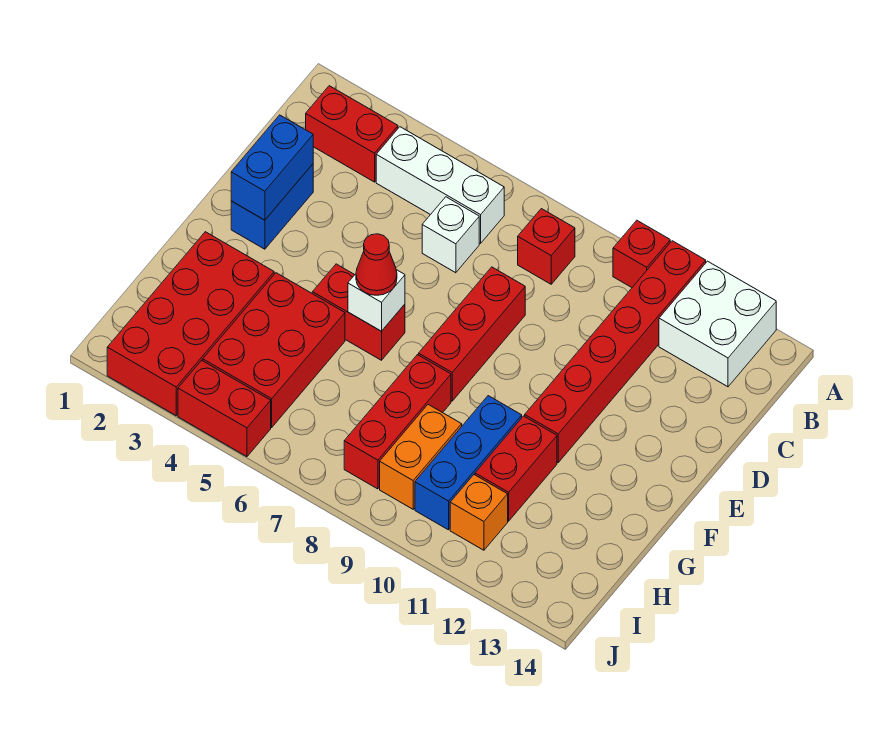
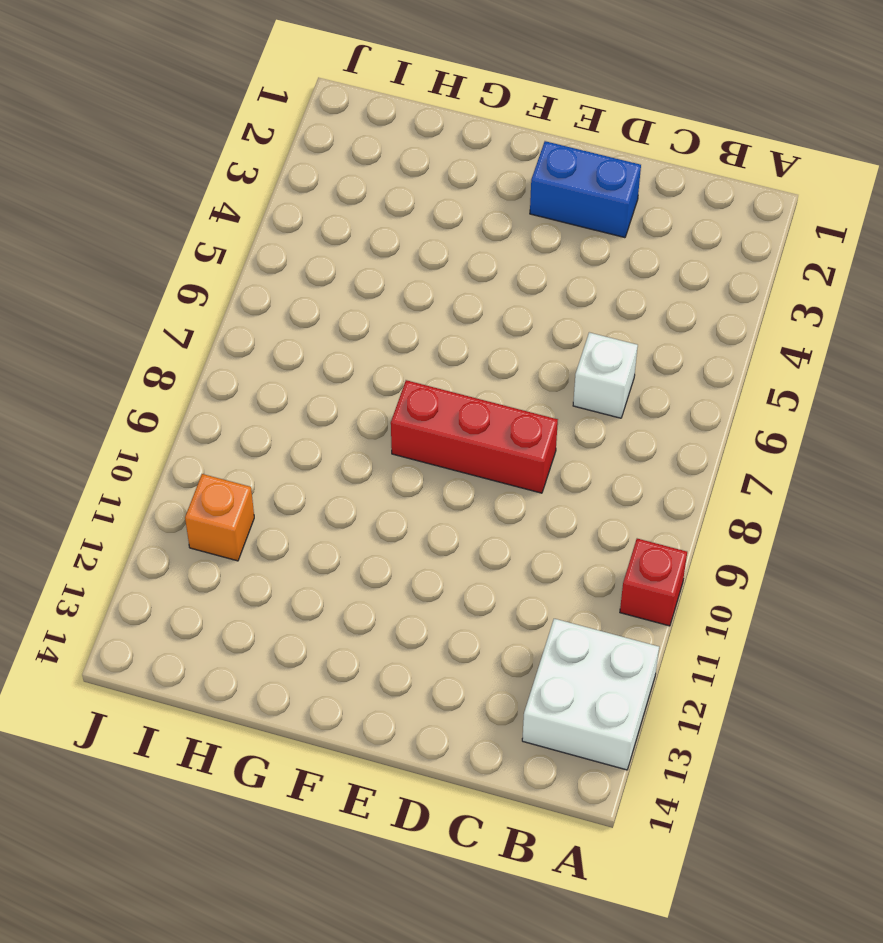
none -> red brick A11:F11 level 1
none -> red brick B2:B3 level 1
none -> white brick B4:B6 level 1

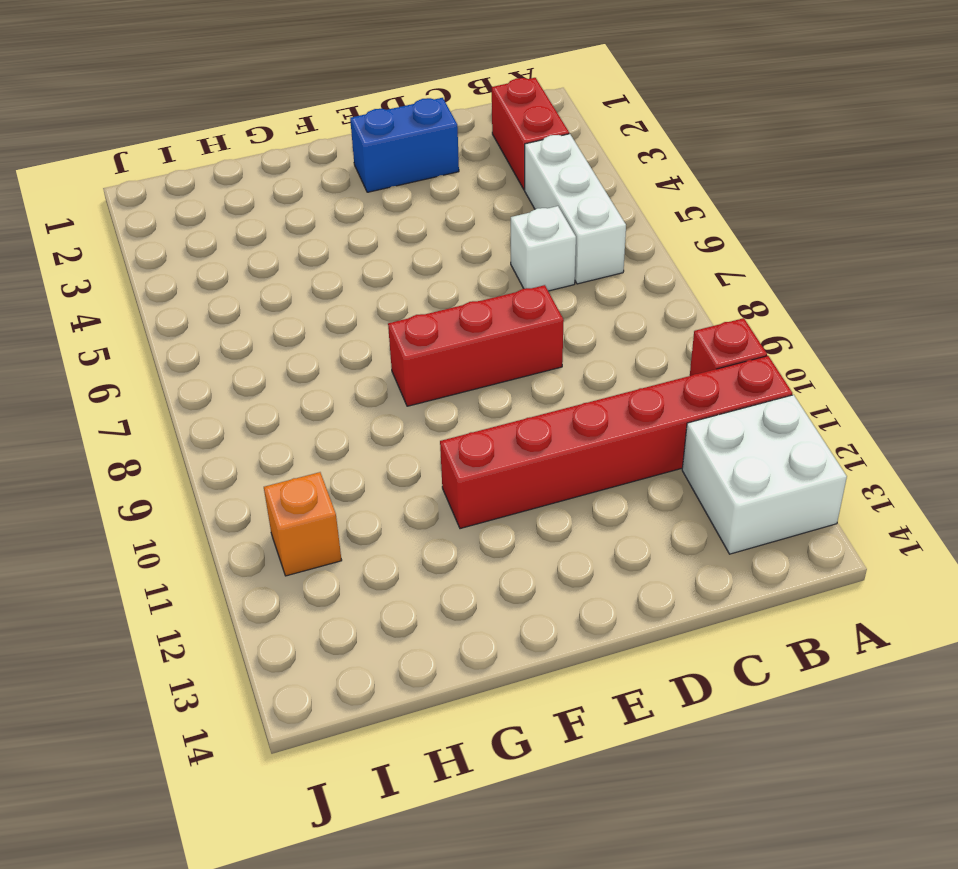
none -> red brick B8 level 1
none -> red brick F5:F6 level 1
none -> red brick G2:J3 level 1

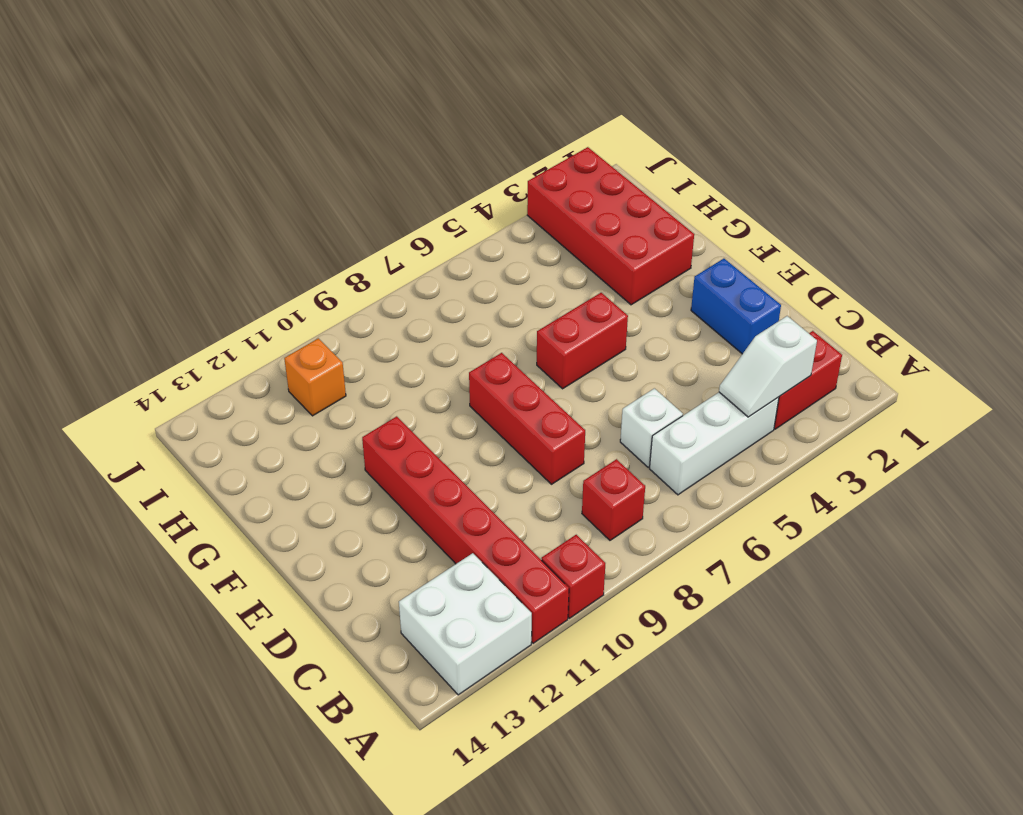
white slope B3:B4 level 2 top 3 -> none
none -> red brick G4:I5 level 1
none -> red brick G8:I8 level 1
none -> blue brick G10:I10 level 1

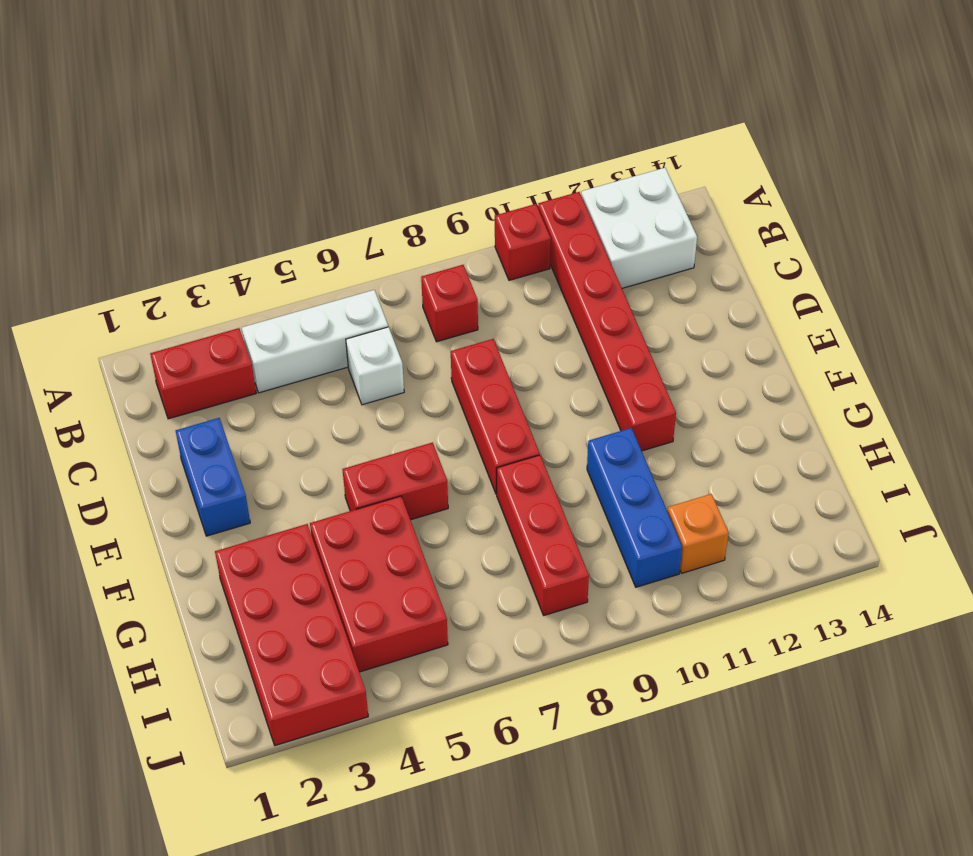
none -> red brick G11:H11 level 1
none -> orange brick H9:I9 level 1
none -> red brick J4:J5 level 1

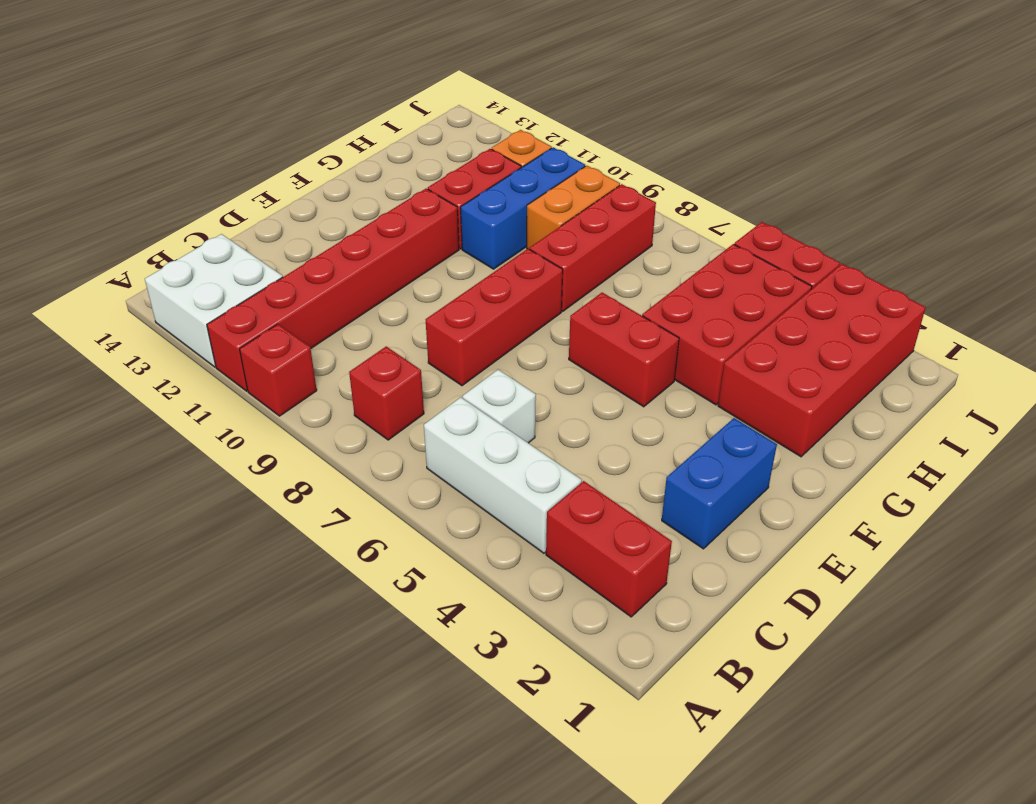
none -> blue brick D2:E2 level 2
none -> white brick F6 level 2
none -> red cone F6 level 3

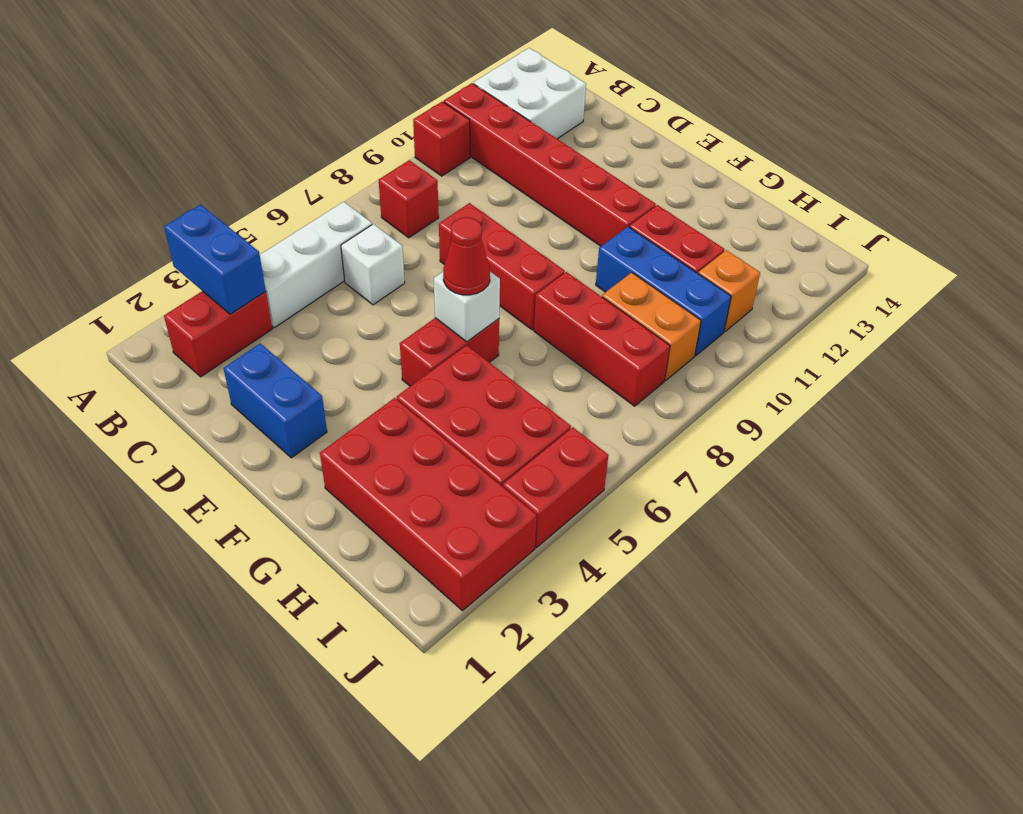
blue brick A3:B3 level 2 -> blue brick D2:E2 level 2

